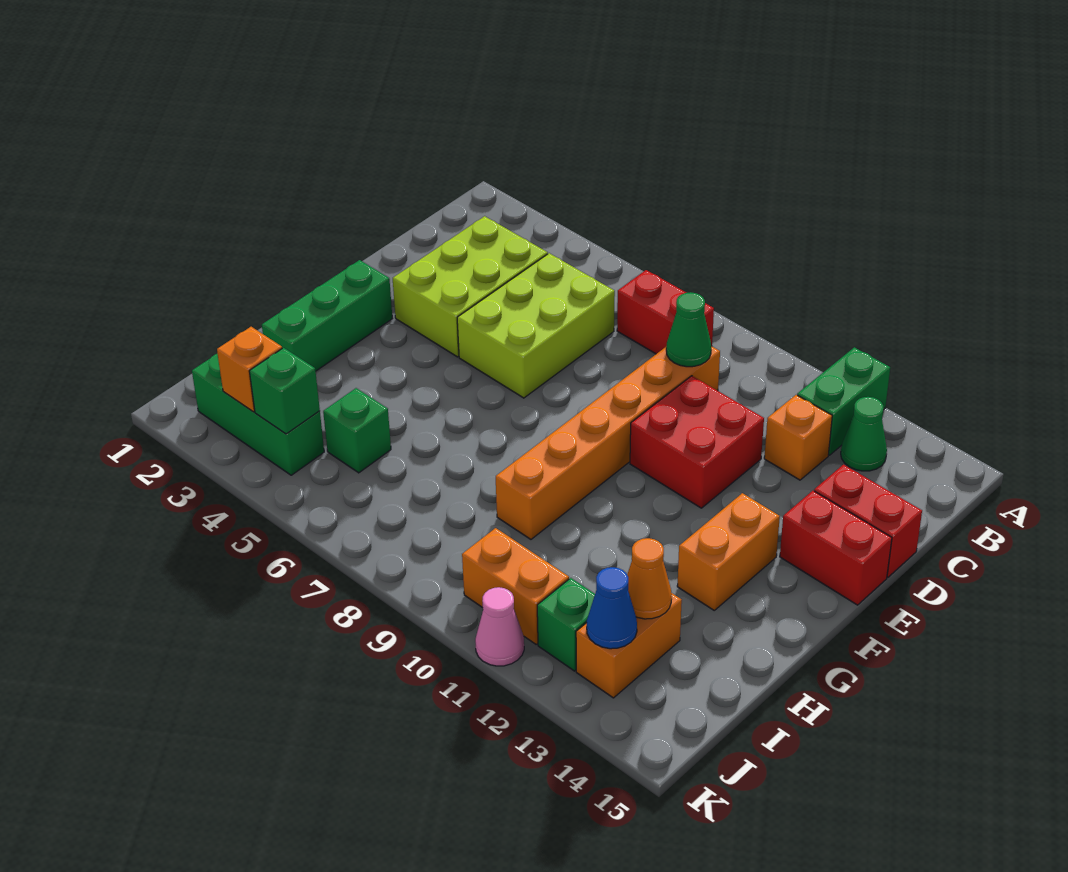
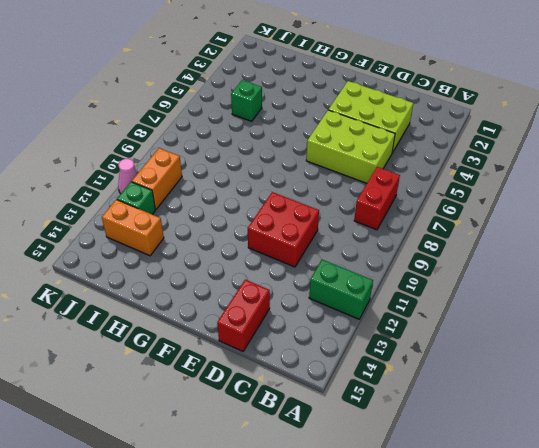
none -> green cone B13 level 1
none -> orange brick C9:H9 level 1
none -> orange brick C12 level 1

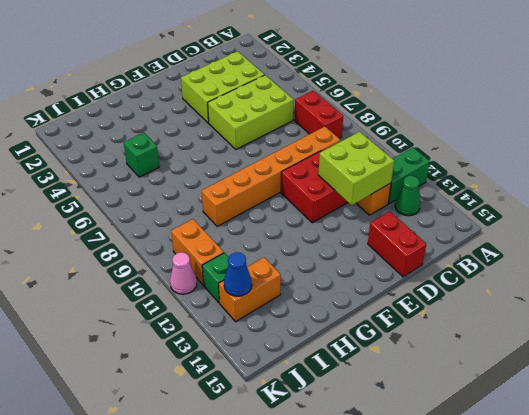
lime brick C11:D12 level 2 -> none
none -> red brick E14:E15 level 1
none -> green brick F2:H2 level 1
none -> orange brick F13:G13 level 1

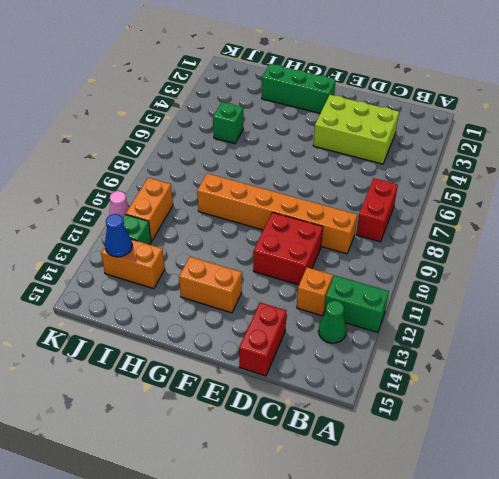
none -> lime brick C5:E6 level 1
none -> red brick E14:E15 level 1
none -> green brick J2:J4 level 1

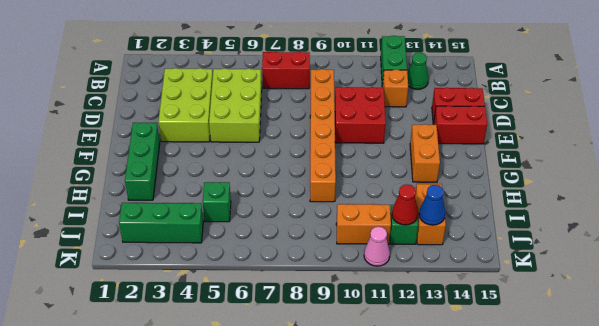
red cone J12 level 2 -> none
none -> green cone C9 level 2
none -> orange cone I13 level 2
none -> orange brick J3 level 2

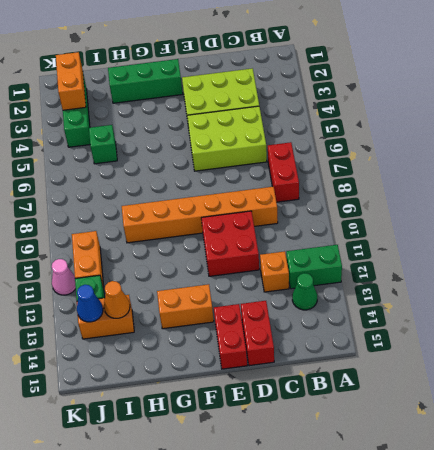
orange brick J2:J3 level 2 -> orange brick J3 level 2
none -> green cone C9 level 2
none -> green brick J4 level 2

